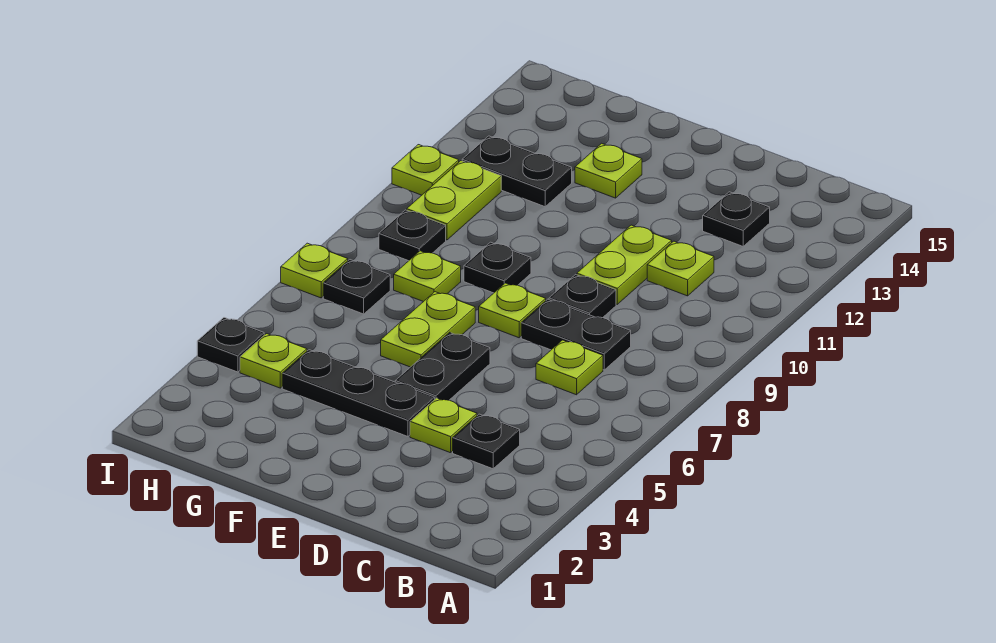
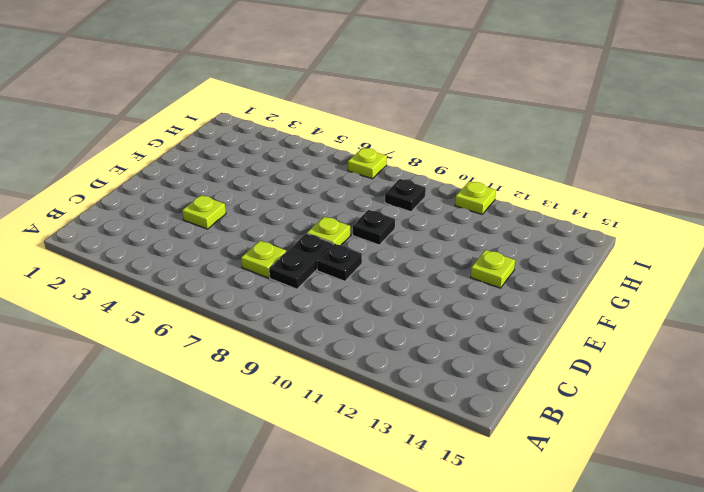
none -> black plate C4 level 1
none -> lime plate C11 level 1
none -> black plate C13 level 1

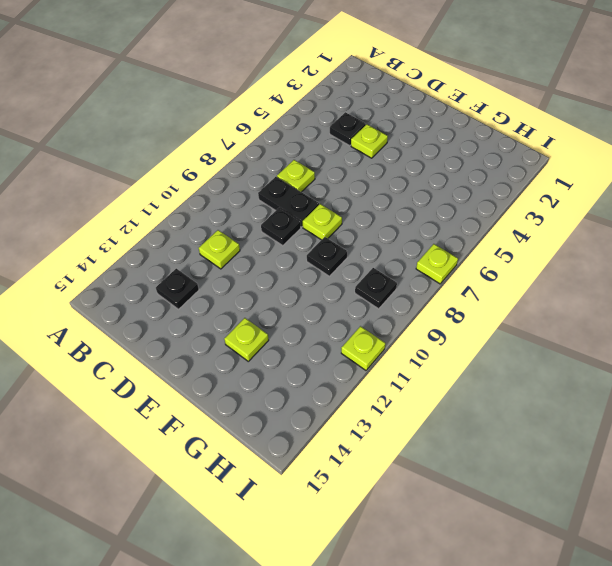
none -> lime plate D10:D11 level 1
none -> black plate E4:G4 level 1
none -> black plate E5:E6 level 1

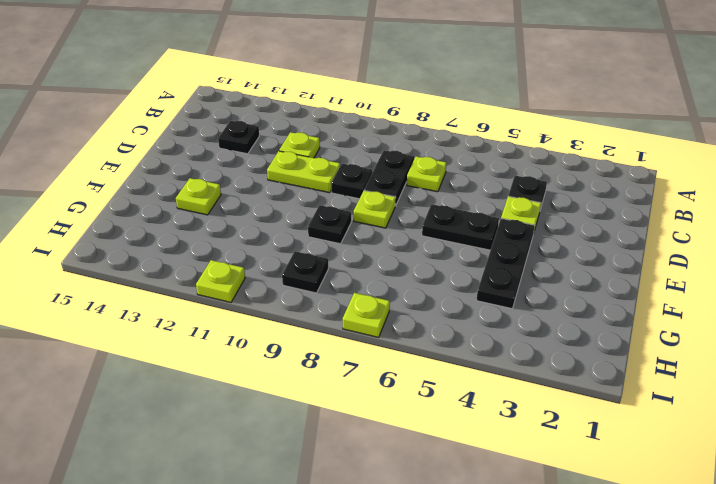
none -> lime plate F6:F7 level 1
none -> lime plate G8 level 1
none -> black plate G12:H12 level 1

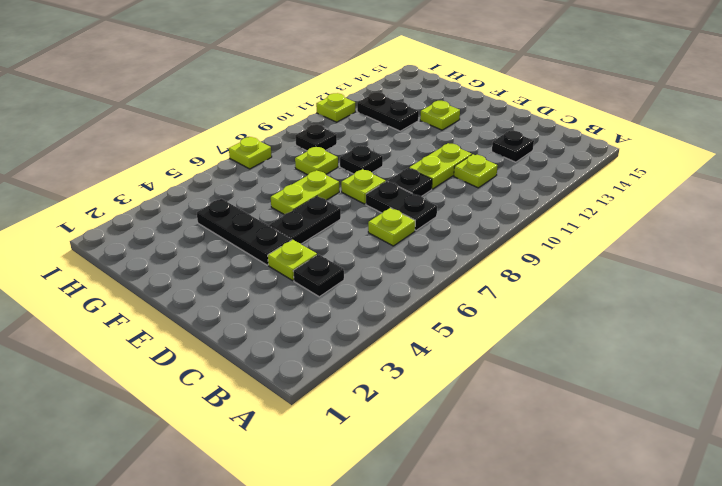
none -> lime plate H4 level 1
none -> black plate H7 level 1
none -> lime plate H10:H11 level 1

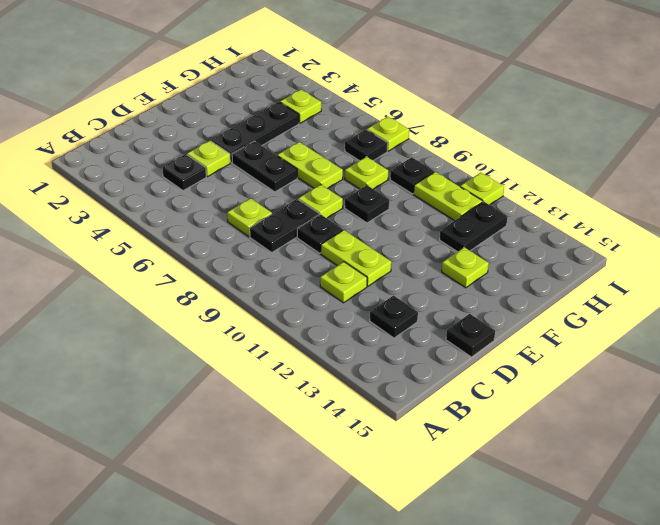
black plate D15 level 1 -> black plate I4 level 1

